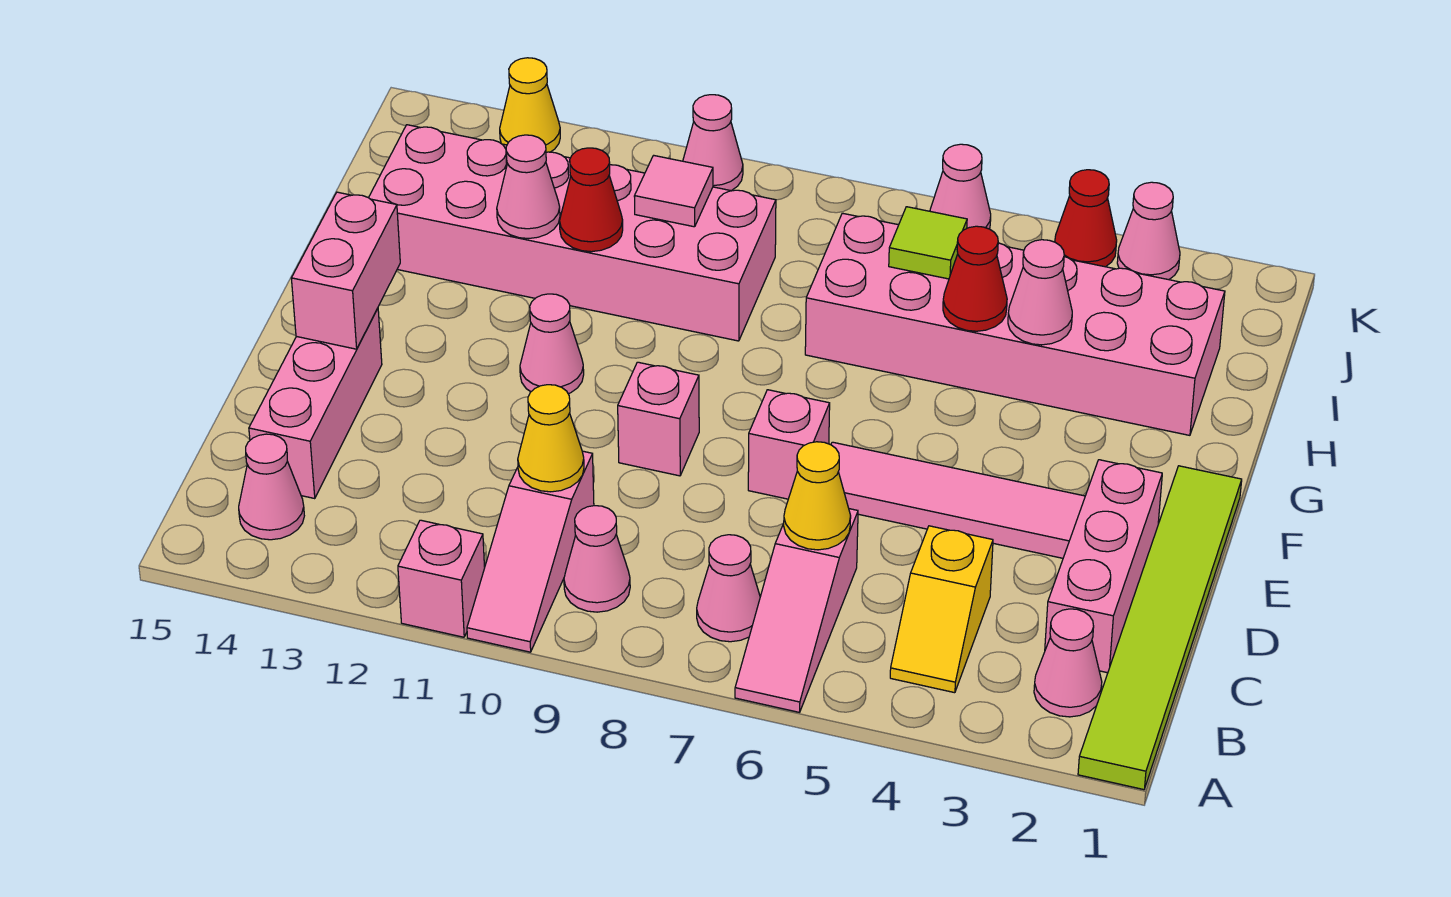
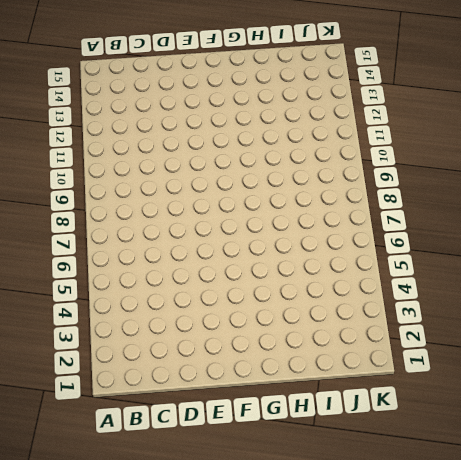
none -> lime tile A1:F1 level 1
none -> pink slope A6:C6 level 1 top C
none -> pink slope A10:C10 level 1 top C
none -> pink brick A11 level 1

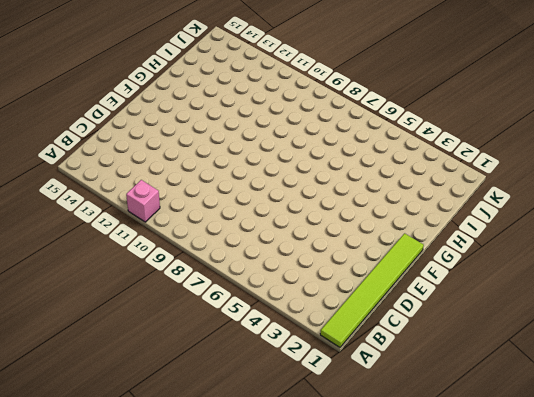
none -> pink slope A6:C6 level 1 top C
none -> pink slope A10:C10 level 1 top C
none -> pink cone B2 level 1
none -> yellow slope B4:C4 level 1 top C

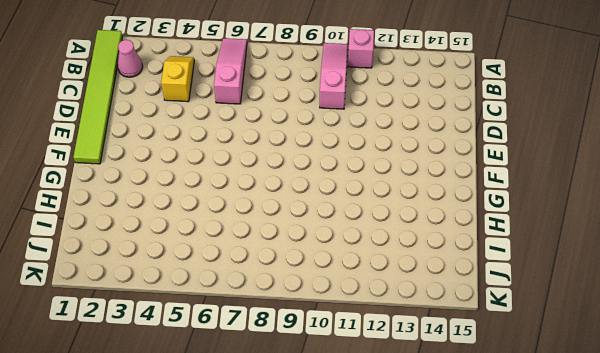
none -> pink cone B7 level 1
none -> pink cone B9 level 1
none -> pink cone B14 level 1
none -> pink brick C2:E2 level 1

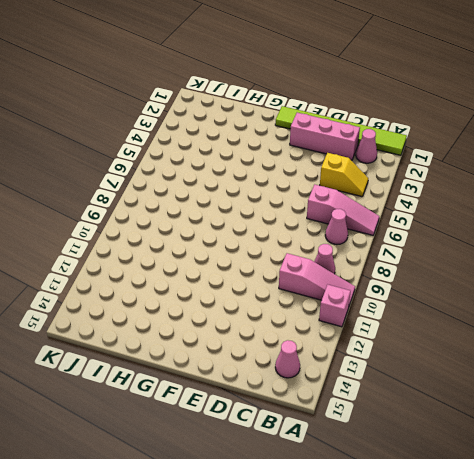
none -> pink brick C14:E14 level 1
none -> pink tile E3:E6 level 1
none -> pink brick E7 level 1
none -> pink brick E9 level 1

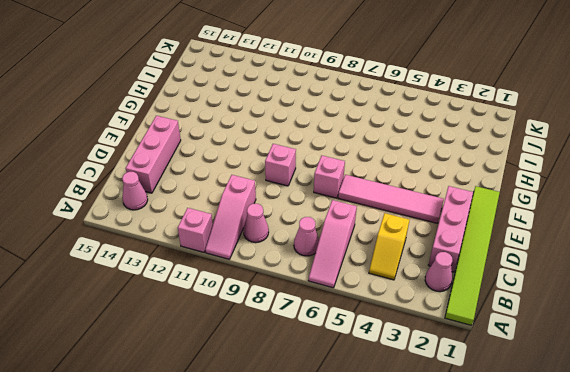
none -> pink cone F11 level 1
none -> pink brick H2:I7 level 1
none -> pink brick H9:I14 level 1
none -> pink cone K3 level 1

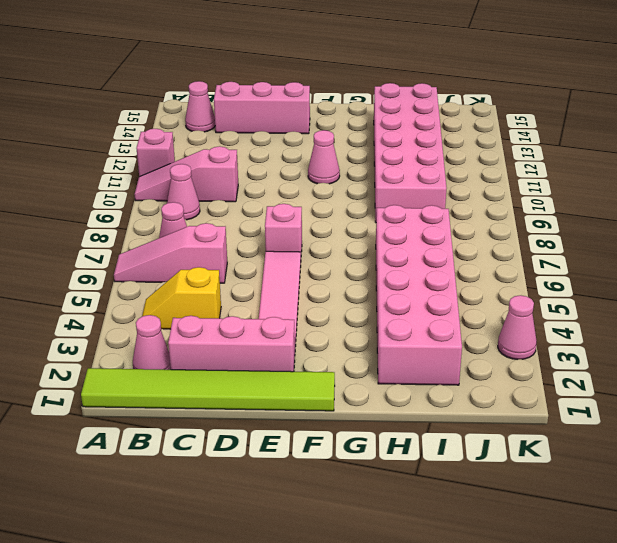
none -> pink brick E9 level 1
none -> red cone K4 level 1
none -> pink cone K6 level 1
none -> pink cone K10 level 1

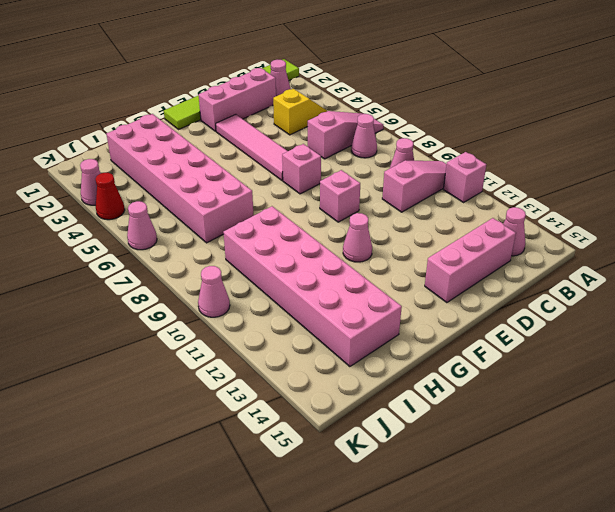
none -> yellow cone K13 level 1
none -> yellow cone C6 level 2
none -> yellow cone C10 level 2
none -> pink brick E14:F14 level 2

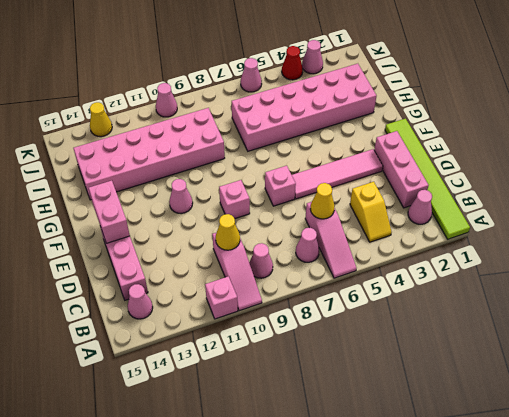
none -> pink cone H4 level 2
none -> red cone H5 level 2
none -> red cone H11 level 2
none -> pink cone H12 level 2

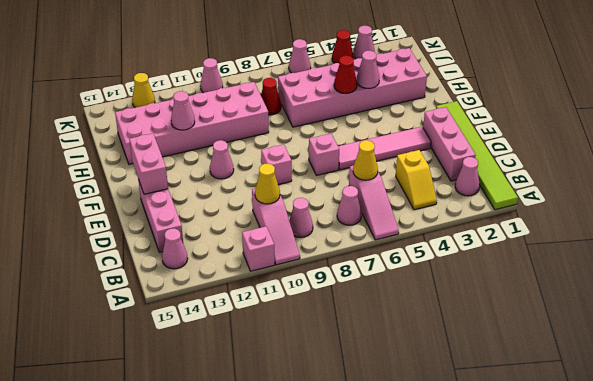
red cone I8 level 1 -> red cone H11 level 2
none -> lime tile I6 level 2
none -> pink tile I10 level 2

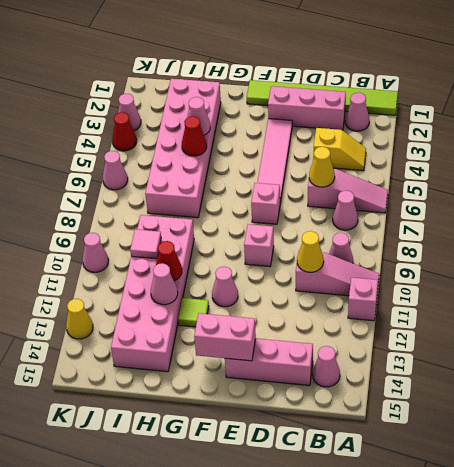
lime tile G12 level 1 -> lime tile I6 level 2

